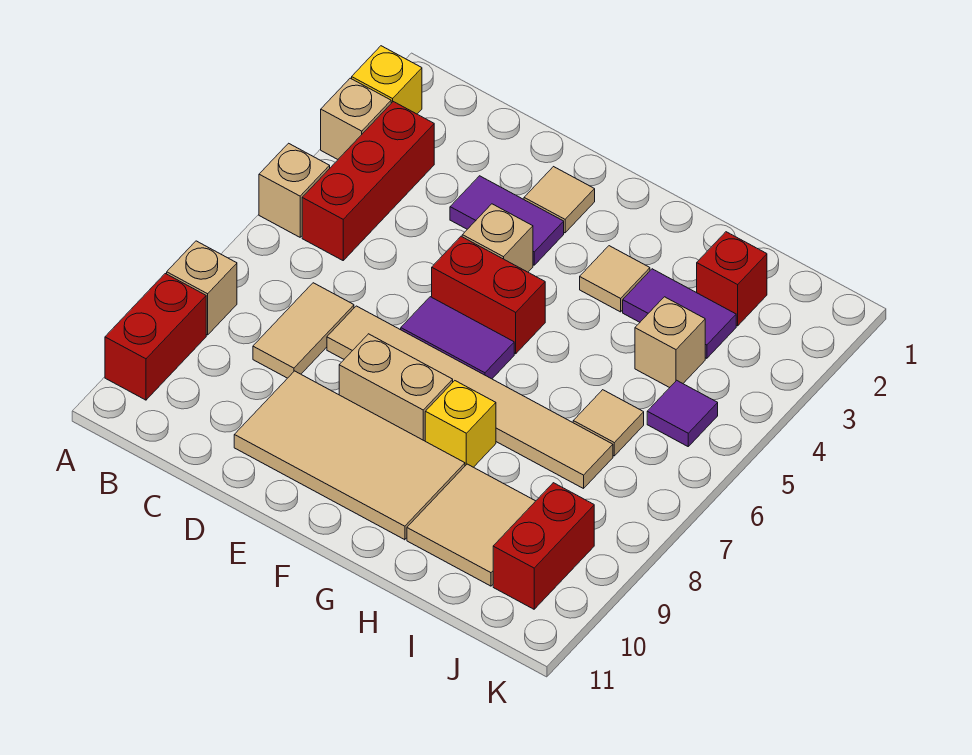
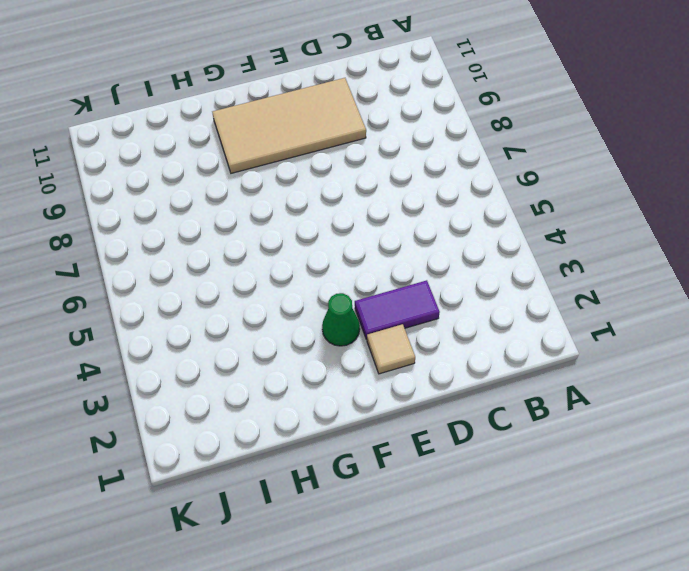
green cone F3 level 1 -> none
none -> yellow brick A2 level 1
none -> tan brick A3 level 1
none -> tan brick A5 level 1

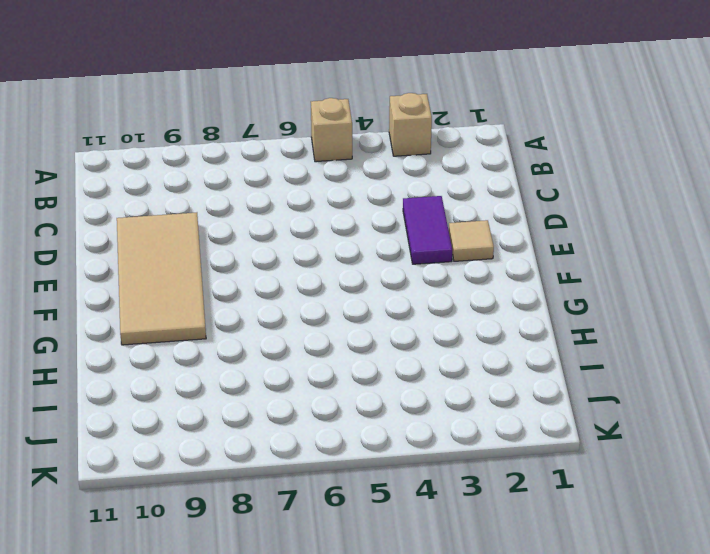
none -> yellow brick A2 level 1
none -> tan brick A8 level 1
none -> red brick A9:A10 level 1

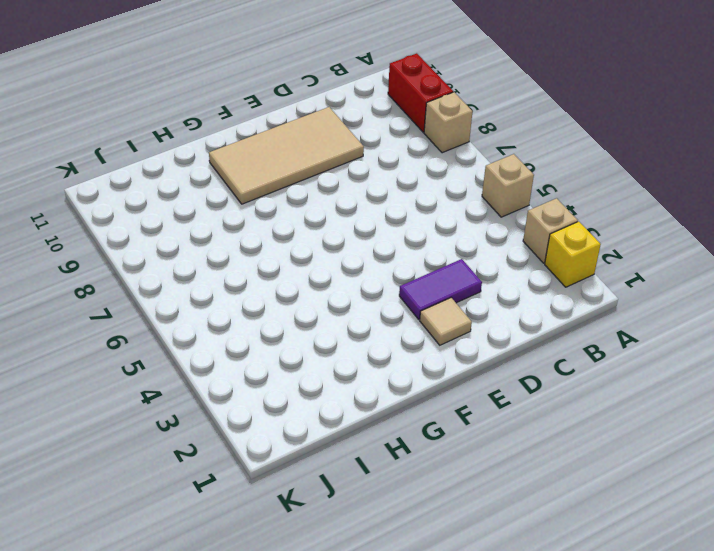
none -> red brick B3:B5 level 1
none -> tan tile C7:C8 level 1
none -> tan tile D7:I7 level 1

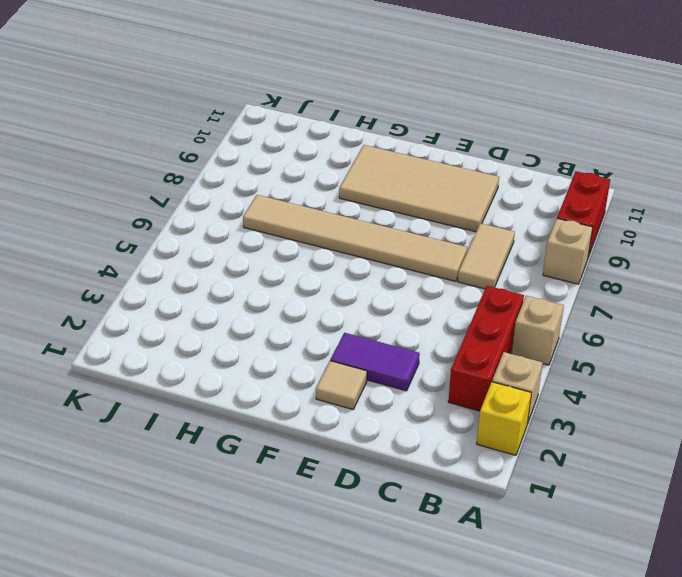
none -> tan brick E4 level 1
none -> red brick E5:F5 level 1
none -> purple tile E6:F6 level 1

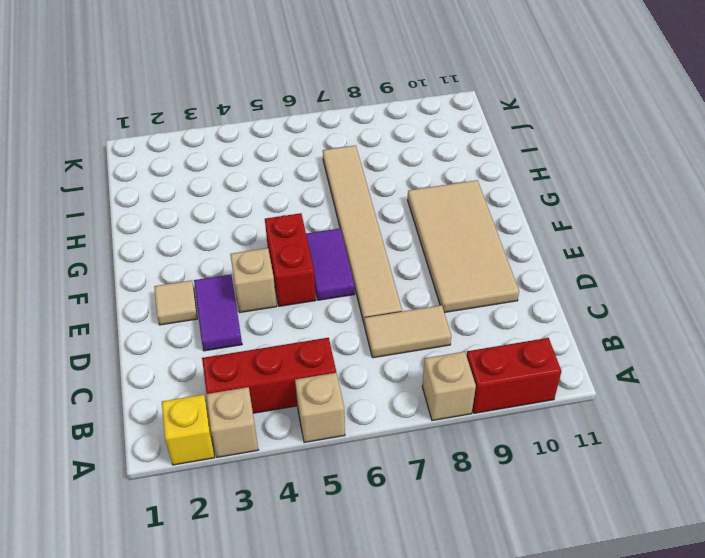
none -> tan brick E8:F8 level 1
none -> tan tile G3 level 1
none -> yellow brick G8 level 1

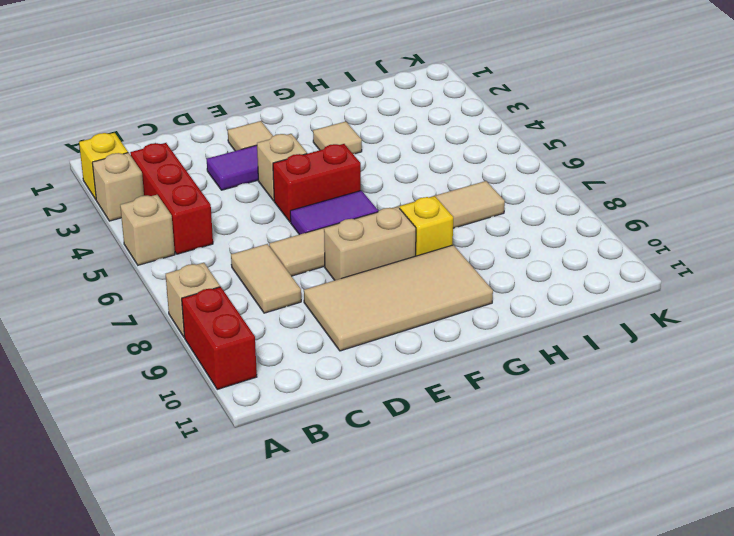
none -> purple tile H3:I3 level 1
none -> tan tile H9:I10 level 1
none -> red brick I2 level 1

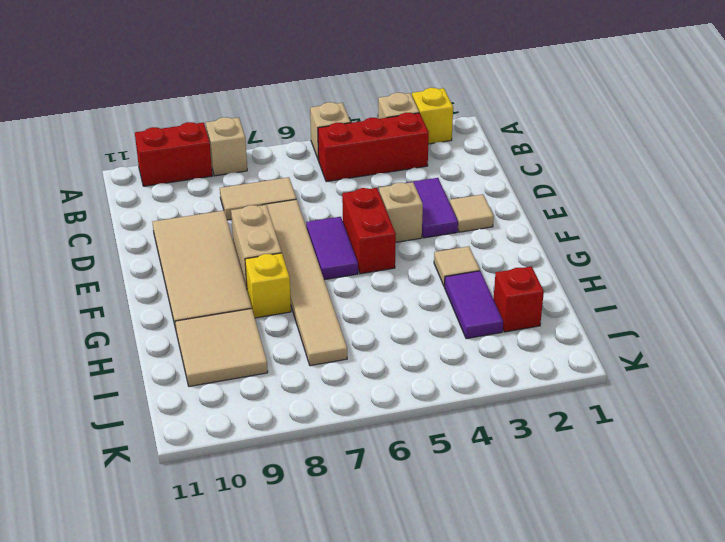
none -> tan brick I4 level 1
none -> tan tile I6 level 1
none -> purple tile J5 level 1

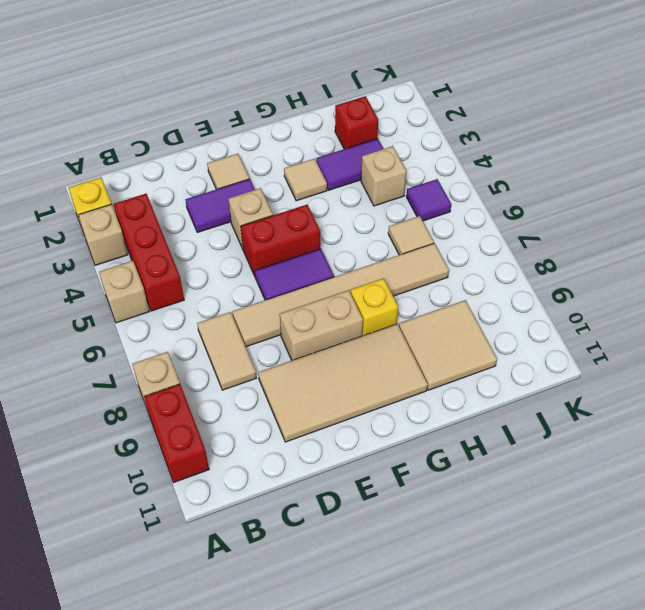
none -> red brick J9:J10 level 1

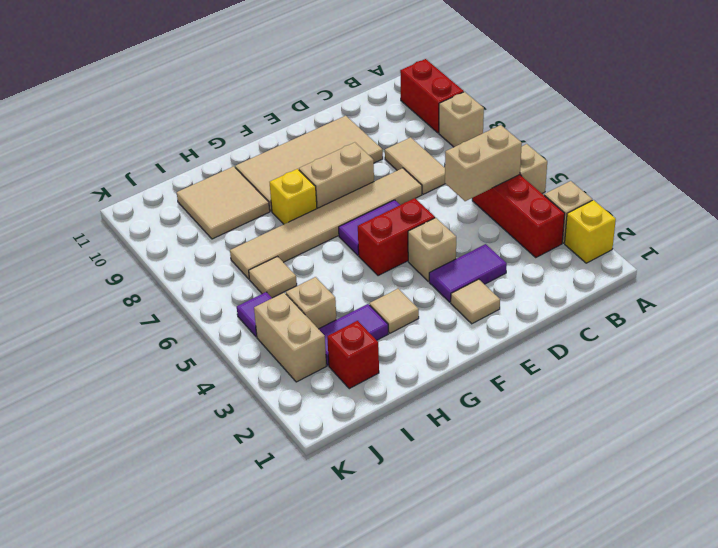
tan brick B5:C5 level 2 -> none
tan brick J3:J4 level 1 -> none
none -> red brick J9:J10 level 1

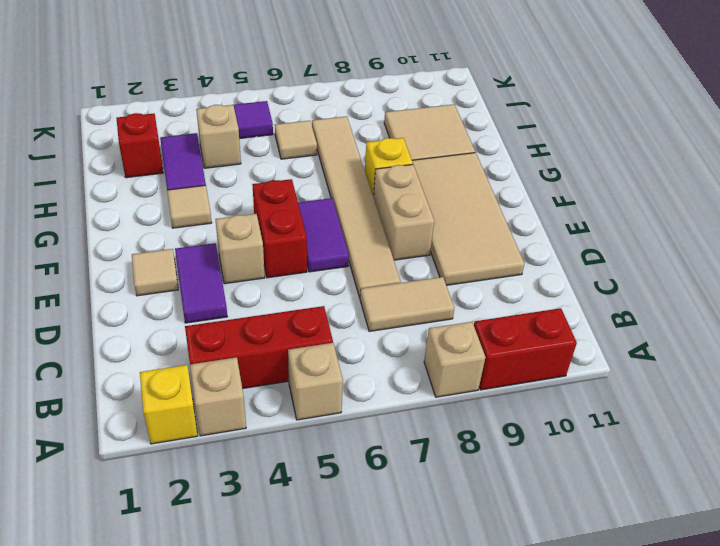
none -> red brick J9:J10 level 1

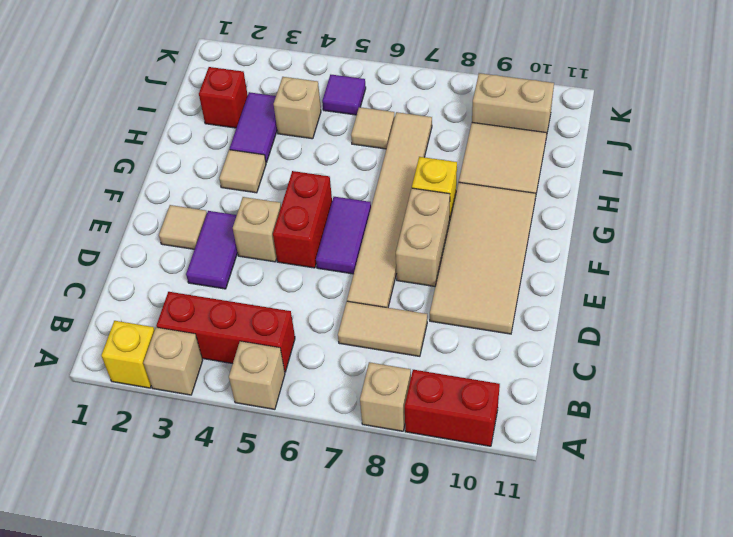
tan brick J9:J10 level 1 -> red brick J9:J10 level 1

